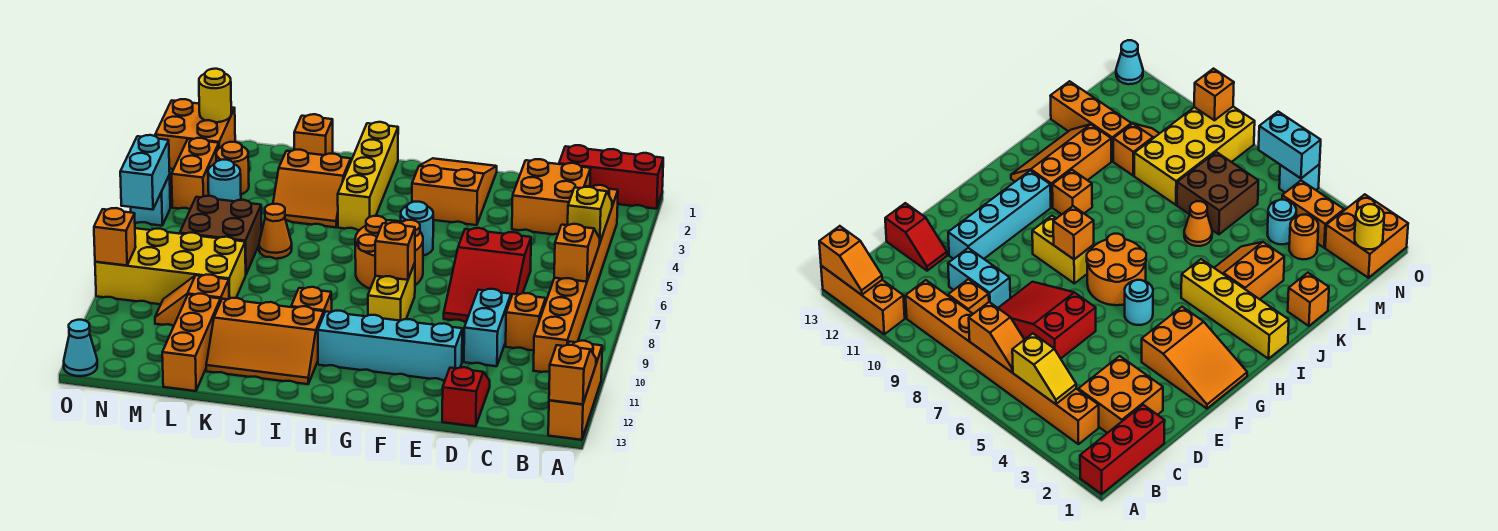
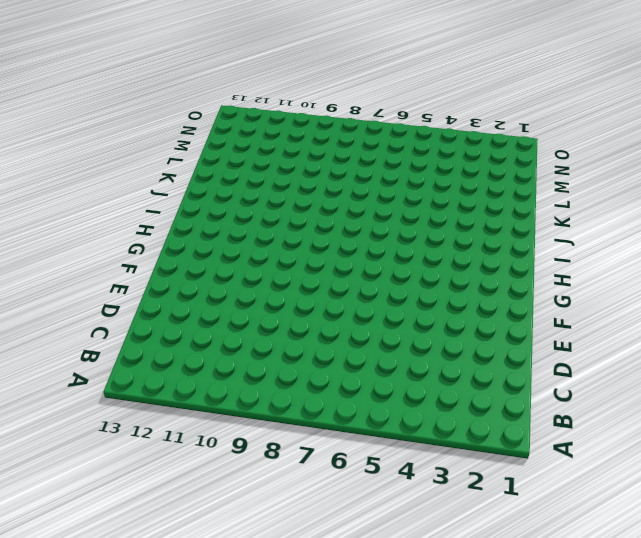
none -> red brick A1:C1 level 1
none -> orange brick A11:A13 level 1
none -> orange brick B3:B10 level 1
none -> orange brick C2:D3 level 1

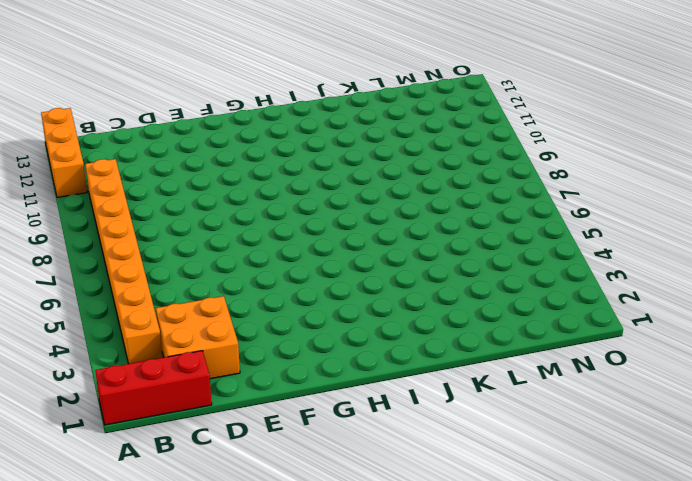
none -> orange brick C9 level 1
none -> red slope D6:E8 level 1 top 6
none -> cyan brick D9:D10 level 1
none -> red slope D12:D13 level 1 top 13

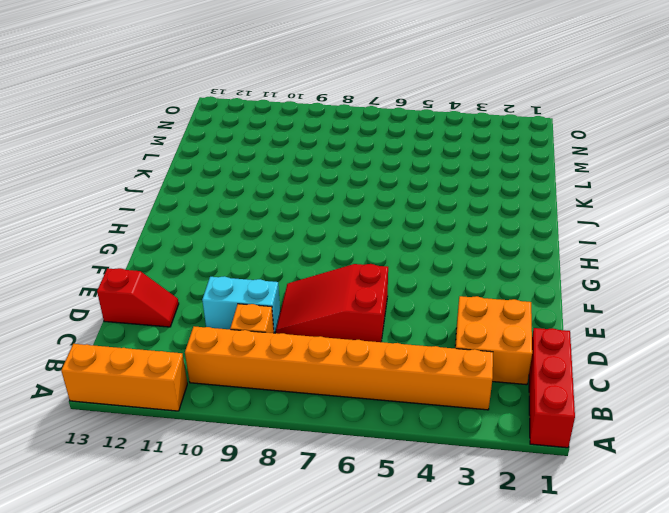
none -> cyan brick E11:H11 level 1
none -> orange slope F1:G3 level 1 top 3
none -> cyan round brick G5 level 1
none -> orange round brick G6:H7 level 1

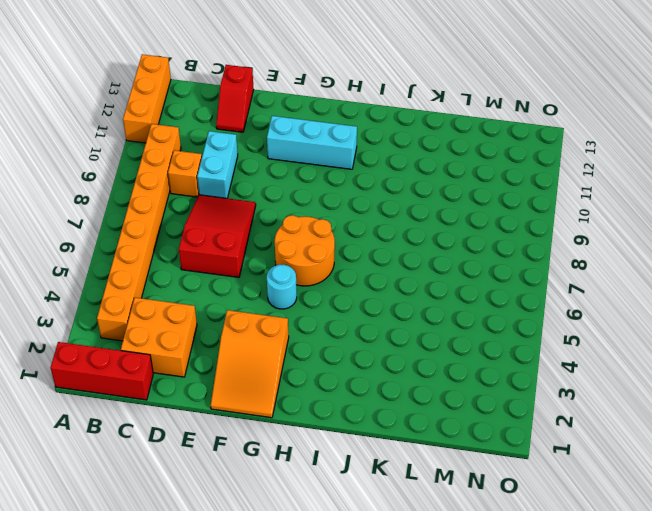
cyan brick F11:H11 level 1 -> cyan brick E11:H11 level 1
none -> yellow brick G8:G9 level 1
none -> yellow brick I1:I4 level 1
none -> orange brick I10 level 1
none -> orange slope I11:K12 level 1 top 11

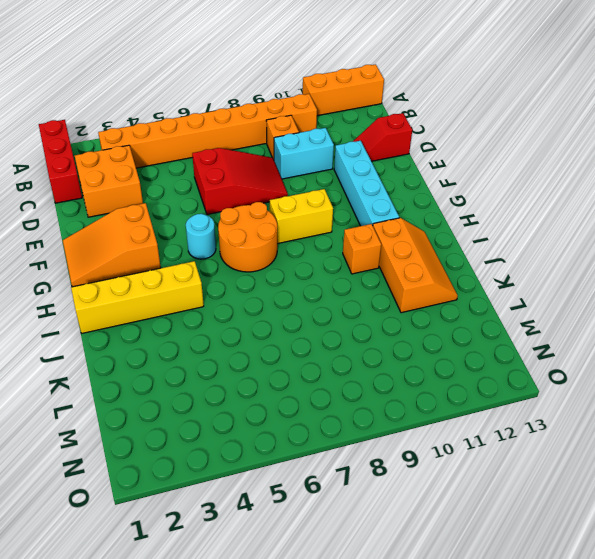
none -> orange slope J3:K4 level 1 top 3
none -> orange brick K1 level 1
none -> orange cone K6 level 1
none -> brown brick L6:M7 level 1

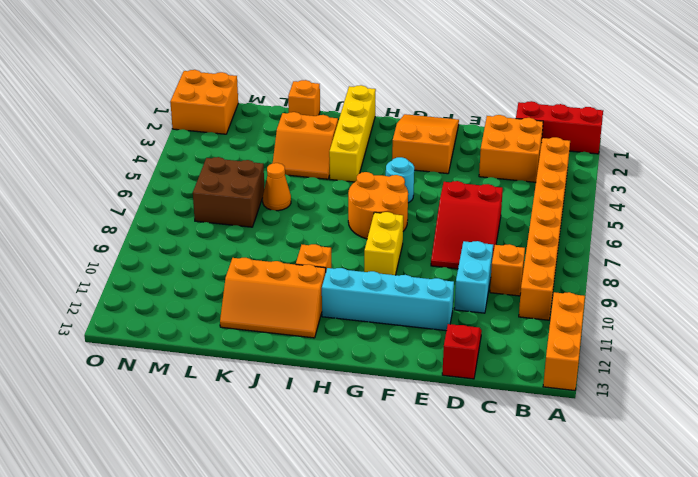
none -> yellow brick L8:O9 level 1
none -> orange slope L10:M10 level 1 top L
none -> orange brick L11:L13 level 1
none -> orange round brick M3 level 1

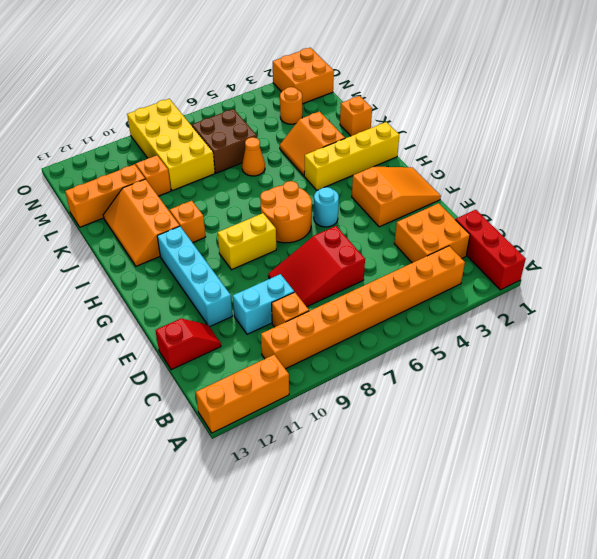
none -> cyan round brick M4 level 1
none -> orange brick N3:N4 level 1
none -> cyan brick O5 level 1
none -> cyan cone O13 level 1

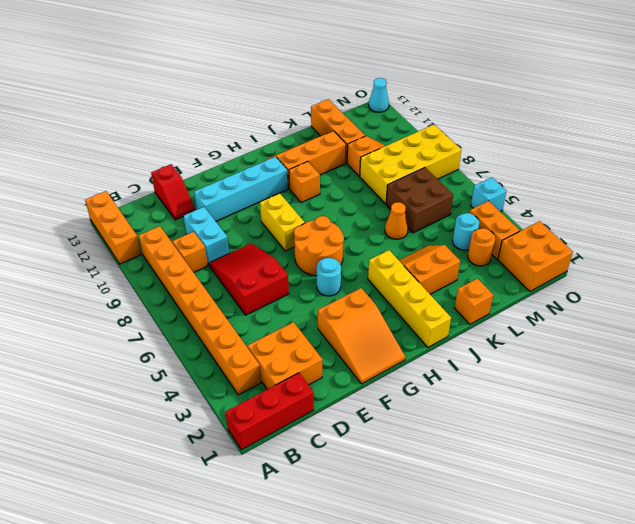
none -> orange slope A12:A13 level 2 top 13
none -> yellow slope B4:B5 level 2 top 5
none -> orange slope B6:B7 level 2 top 7
none -> orange brick G8 level 2

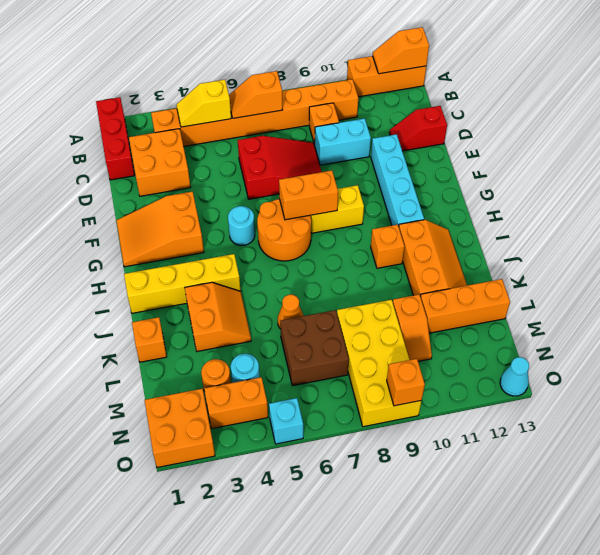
orange brick G7:G8 level 2 -> orange brick G8 level 2
none -> yellow round brick N1 level 2
none -> cyan brick O5:O6 level 2

